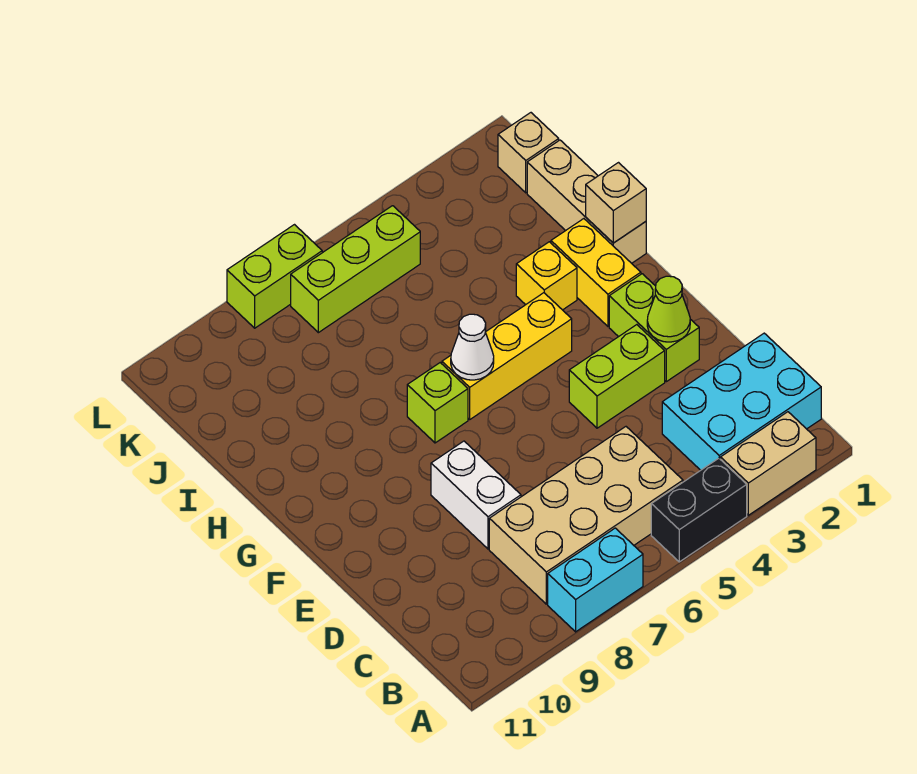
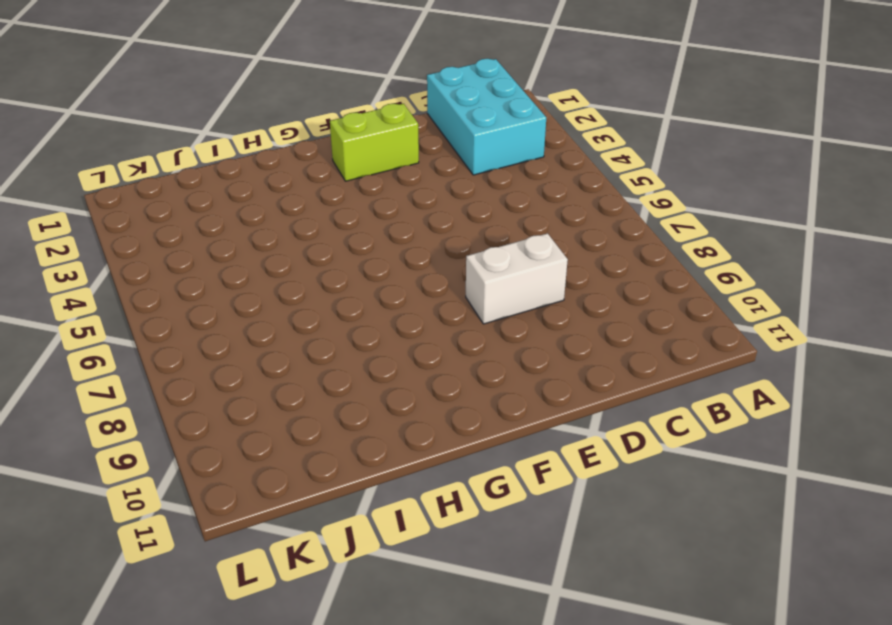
none -> tan brick A2:A3 level 1
none -> black brick A4:A5 level 1
none -> cyan brick A7:A8 level 1

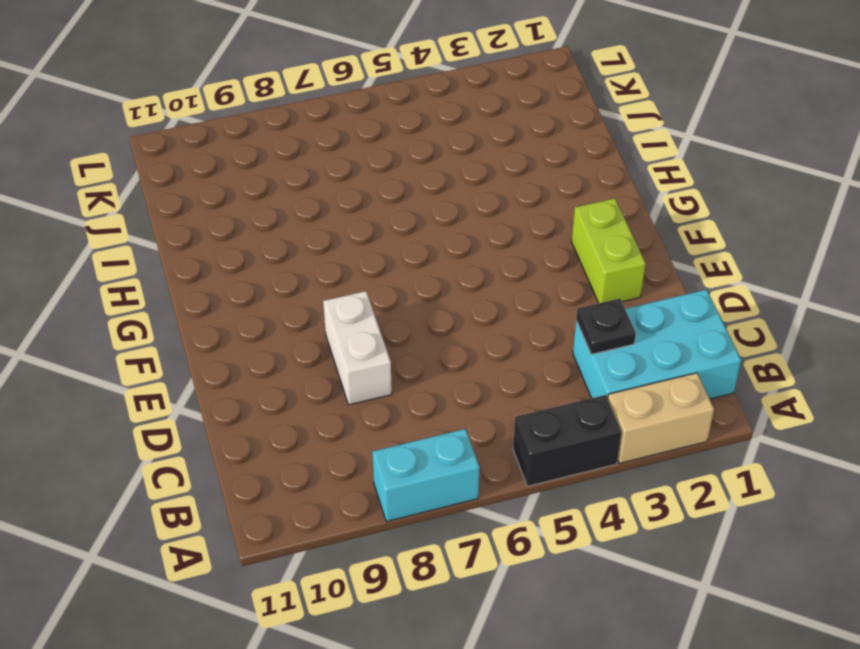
black plate C3 level 2 -> none
none -> tan brick B5:C8 level 1
none -> lime brick E3:E4 level 1
none -> yellow brick G2:H2 level 1

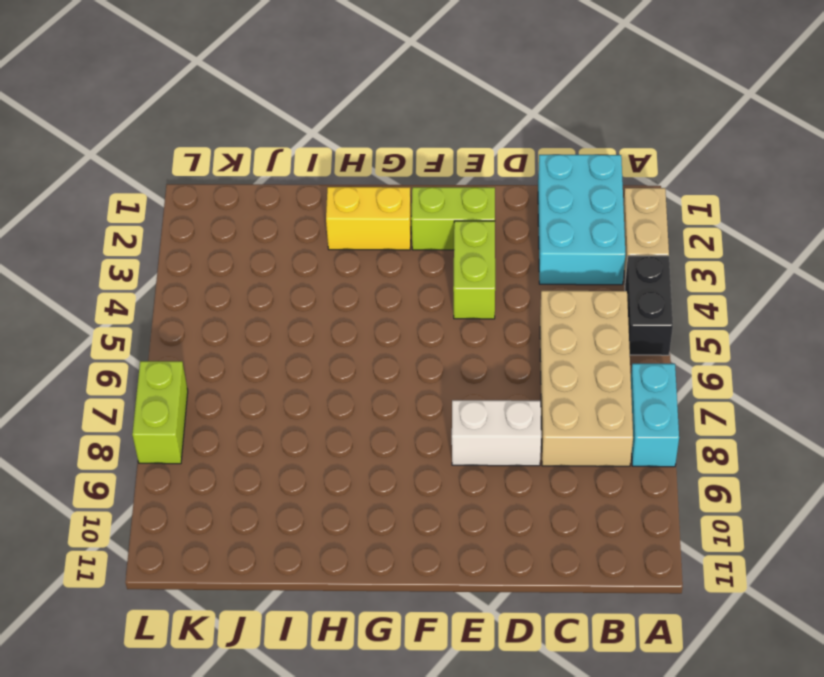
none -> yellow brick G4:G6 level 1
none -> lime brick G7 level 1
none -> tan brick H1:J1 level 1

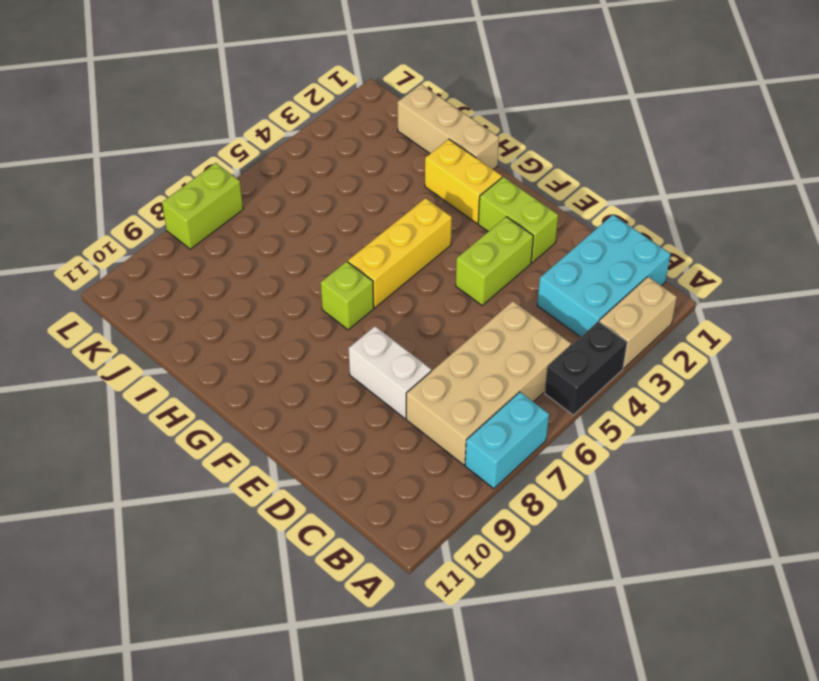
none -> yellow brick H3 level 1
none -> tan brick K1 level 1
none -> lime brick K5:K7 level 1

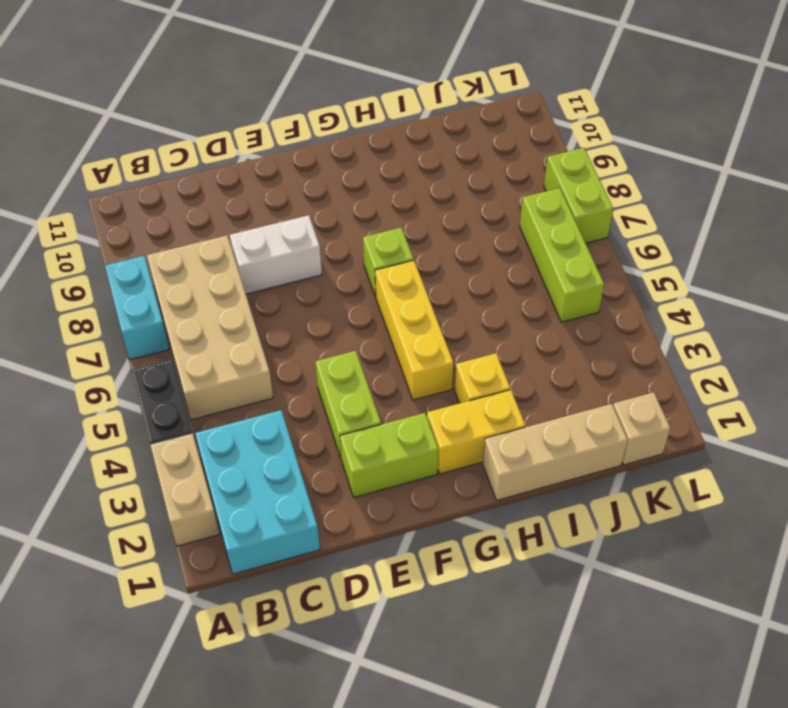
none -> lime cone E2 level 2
none -> white cone G6 level 2
none -> tan brick H1 level 2

